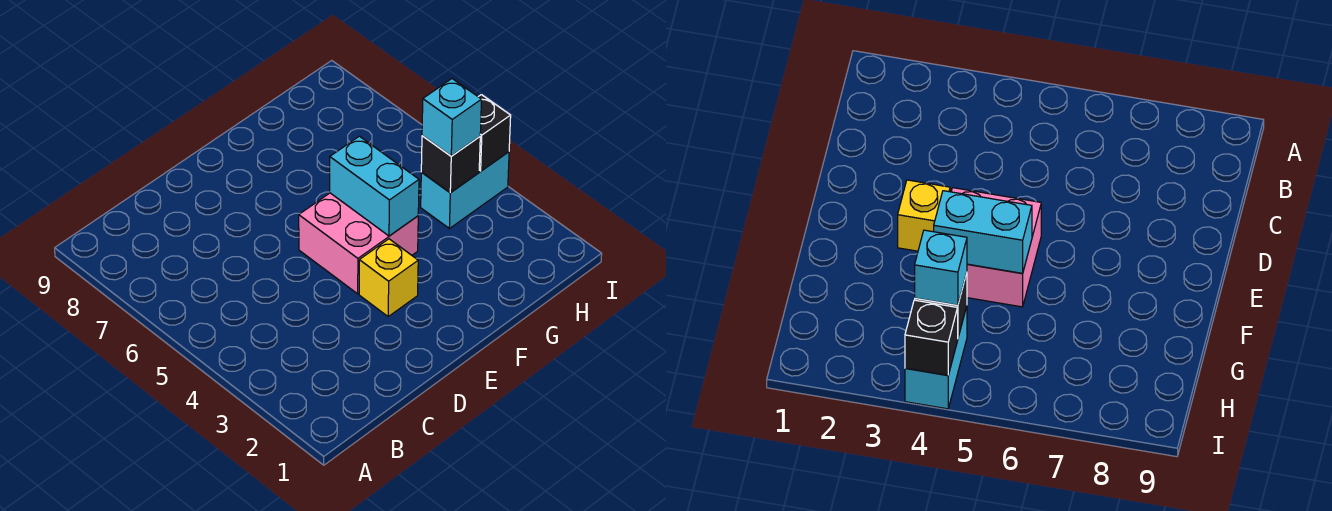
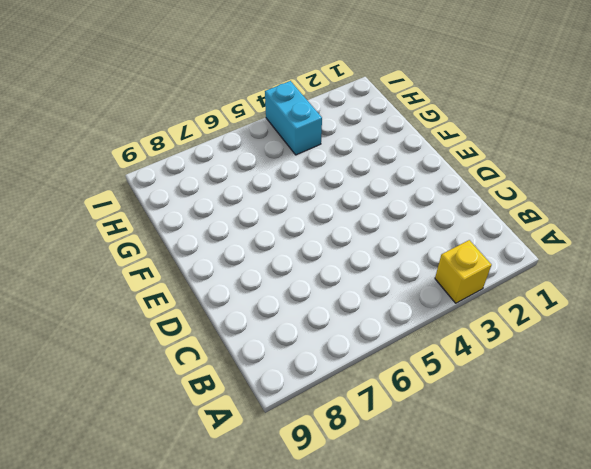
yellow brick A3 level 1 -> yellow brick E3 level 1
none -> pink brick E4:F5 level 1
none -> cyan brick F4:F5 level 2

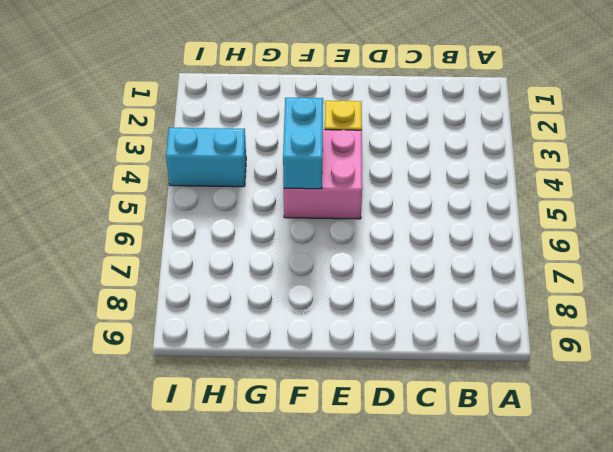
none -> black brick H4 level 2
none -> black brick I4 level 2

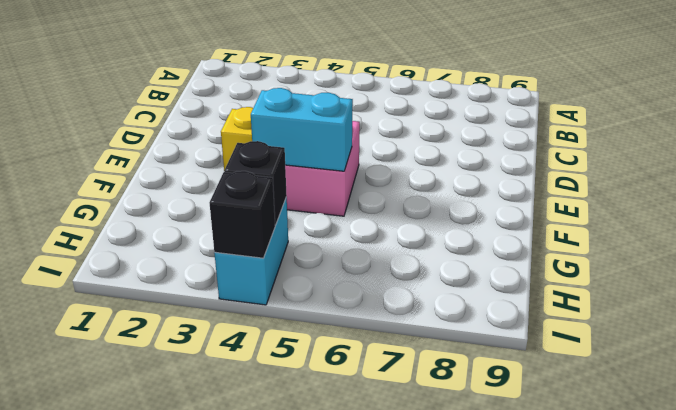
none -> cyan brick H4 level 3

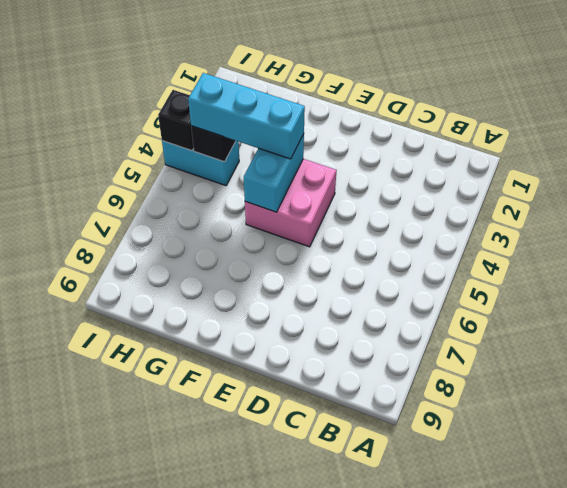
cyan brick F4:H4 level 3 -> cyan brick H4 level 3
none -> yellow brick E3 level 1

